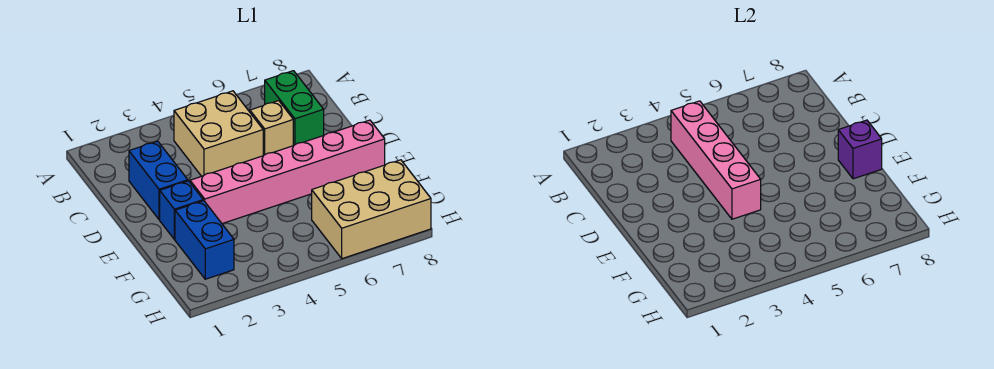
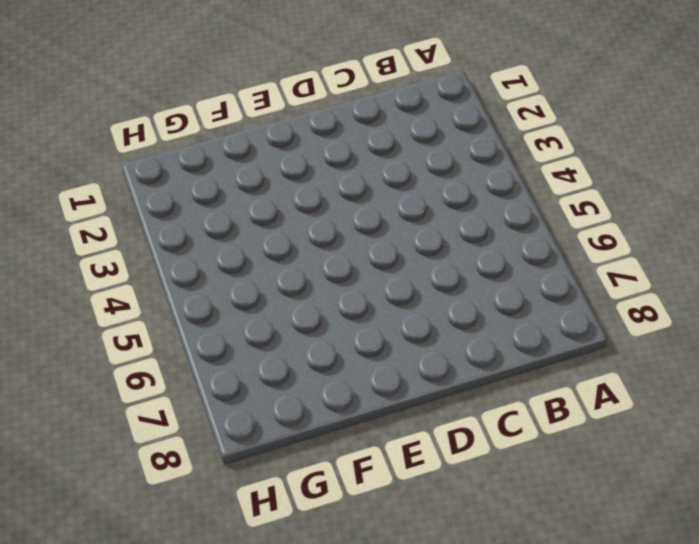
none -> tan brick B4:C5 level 1
none -> green brick B7:C7 level 1

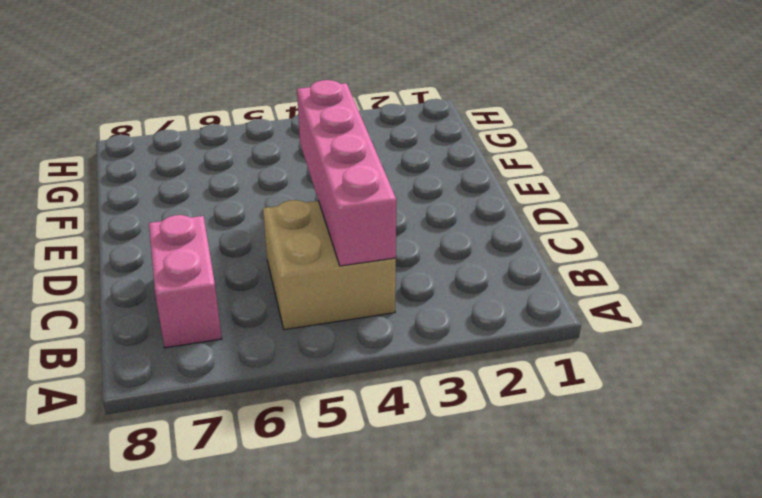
pink brick B7:C7 level 1 -> green brick B7:C7 level 1
none -> blue brick C2:D2 level 1
none -> tan brick C6 level 1

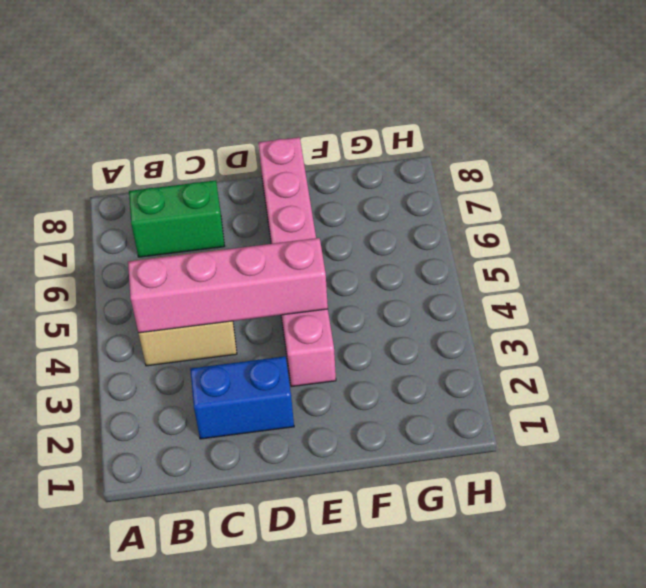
none -> tan brick C6 level 1
none -> blue brick E2 level 1

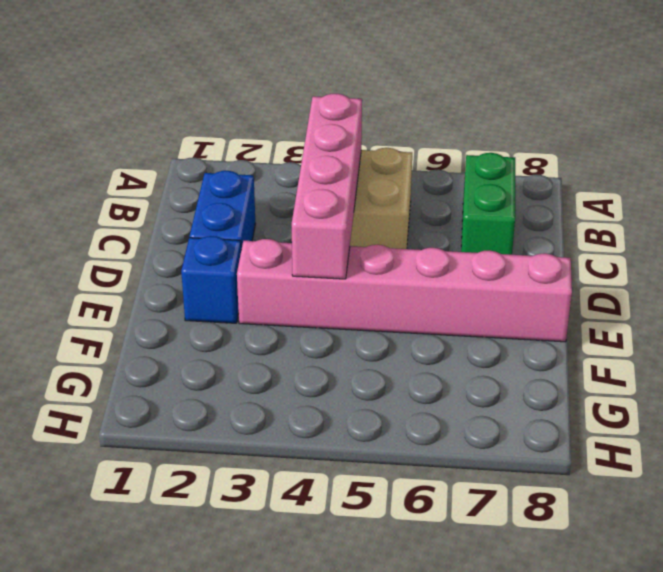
none -> tan brick C6 level 1
none -> blue brick F2:G2 level 1

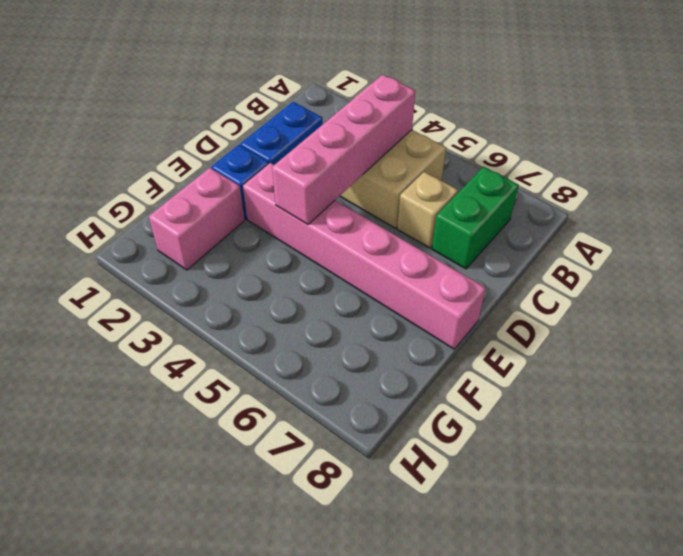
pink brick F2:G2 level 1 -> blue brick F2:G2 level 1
none -> tan brick G6:H8 level 1
none -> purple brick E8 level 2

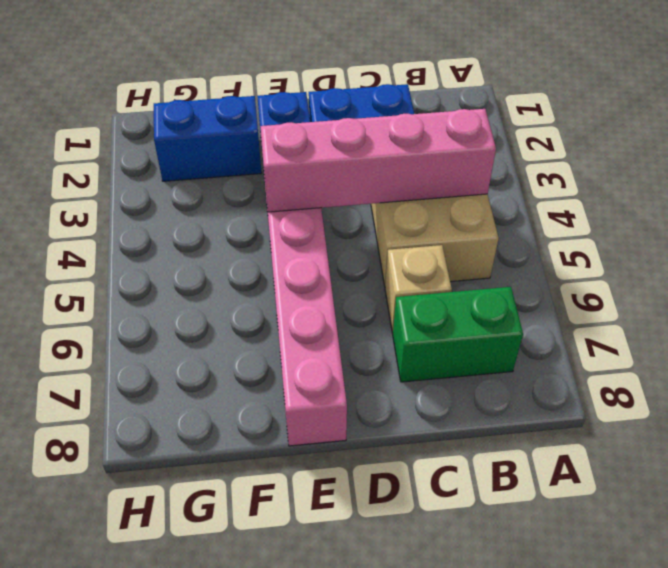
none -> tan brick G6:H8 level 1
none -> purple brick E8 level 2

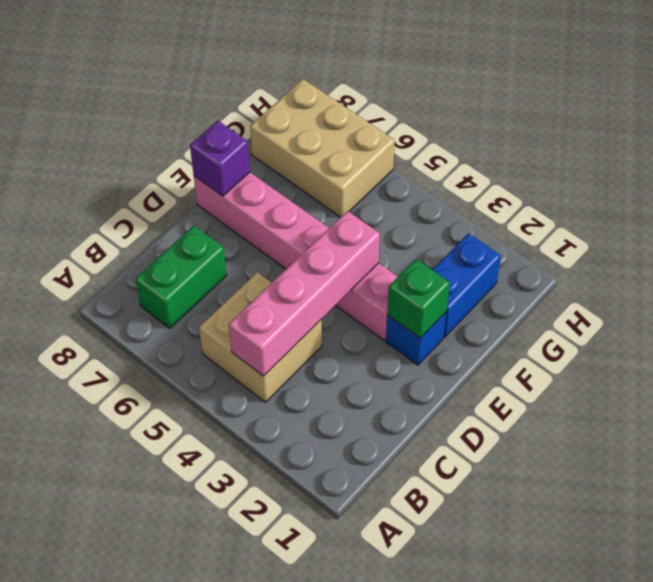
green brick E2 level 2 -> none
none -> blue brick C2:D2 level 1
none -> tan brick C6 level 1

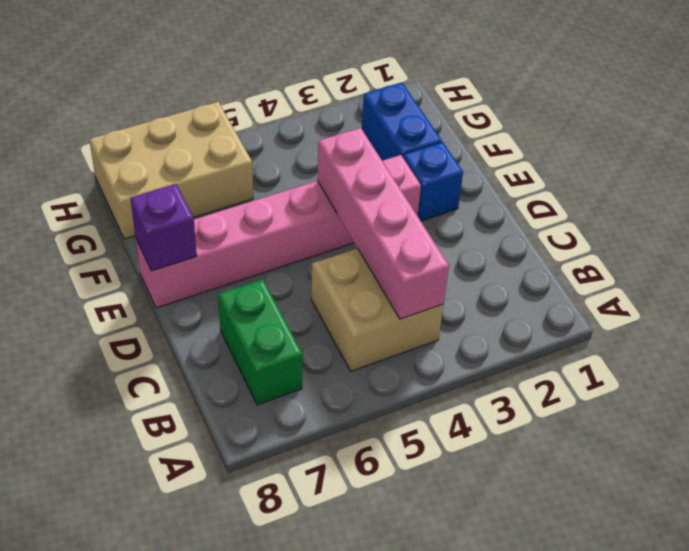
none -> blue brick C2:D2 level 1
none -> tan brick C6 level 1

